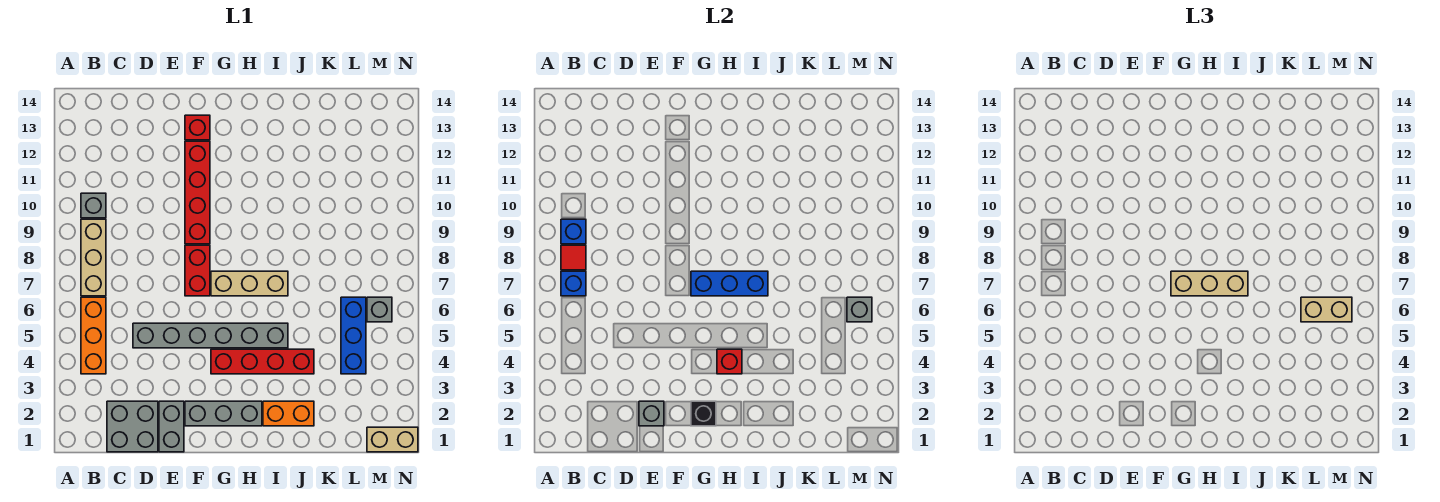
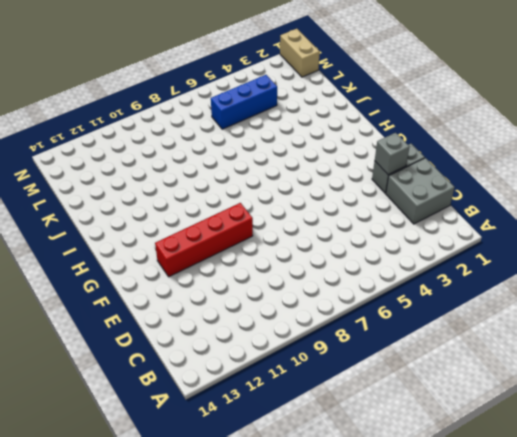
none -> orange brick B4:B6 level 1
none -> tan brick B7:B9 level 1
none -> grey brick B10 level 1

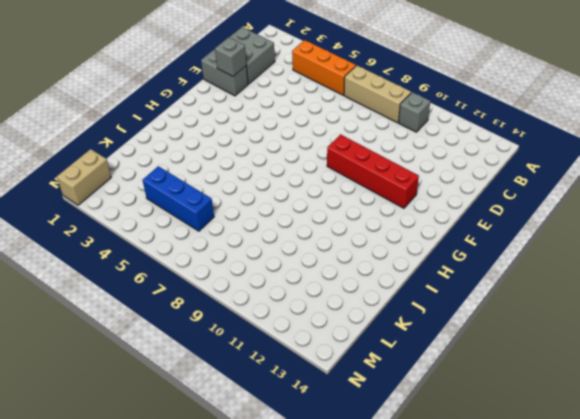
none -> grey brick D5:I5 level 1
none -> grey brick F2:H2 level 1
none -> red brick F7:F8 level 1

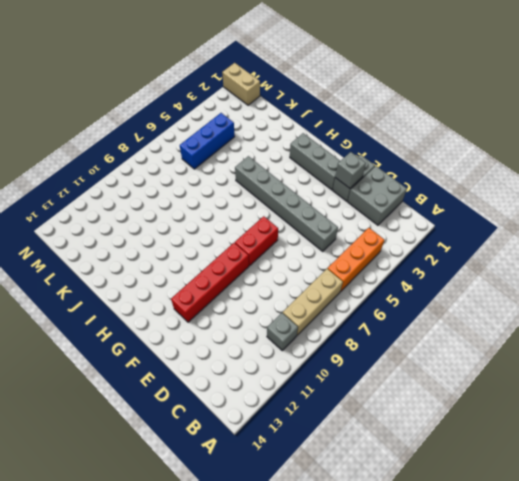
none -> red brick F13 level 1
none -> red brick G4:J4 level 1
none -> tan brick G7:I7 level 1

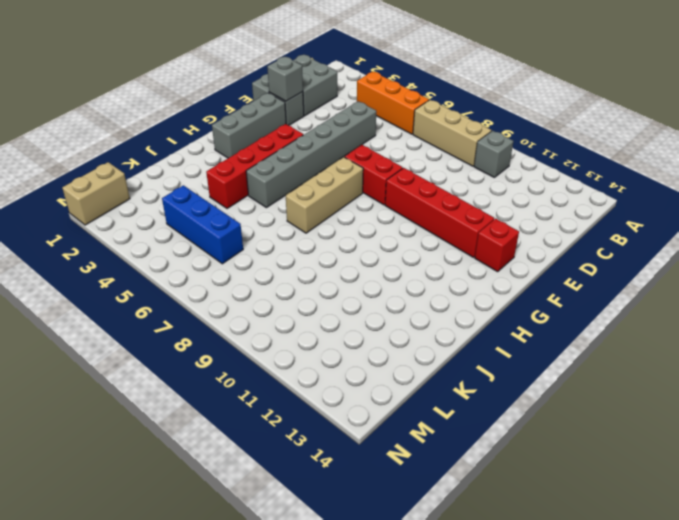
none -> orange brick I2:J2 level 1
none -> grey brick M6 level 1
none -> blue brick B7 level 2

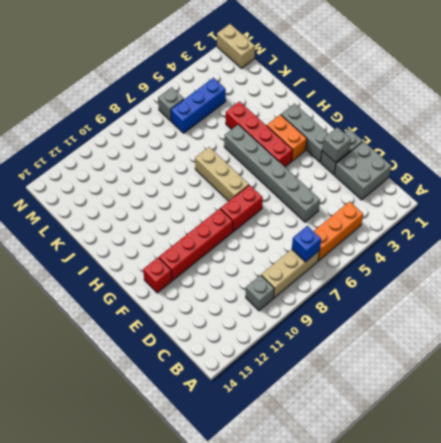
orange brick G3:H3 level 1 -> orange brick I2:J2 level 1
none -> red tile B8 level 2
none -> blue brick B9 level 2
none -> black brick G2 level 2

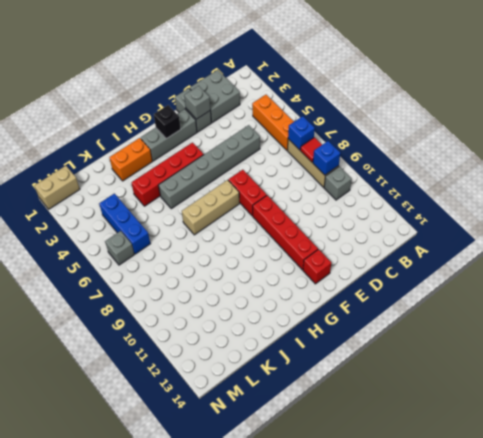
none -> blue brick G7:I7 level 2
none -> red brick H4 level 2
none -> grey brick M6 level 2

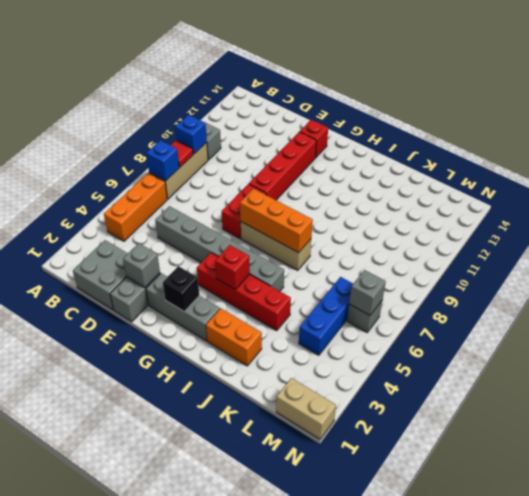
orange brick G7:I7 level 2 -> blue brick G7:I7 level 2
none -> tan brick G7:I7 level 3
none -> tan brick L6:M6 level 3

